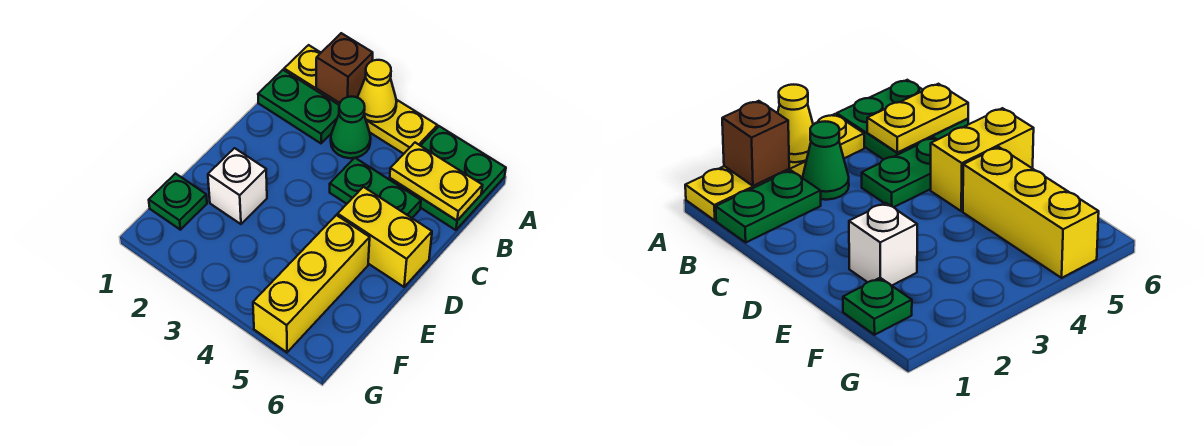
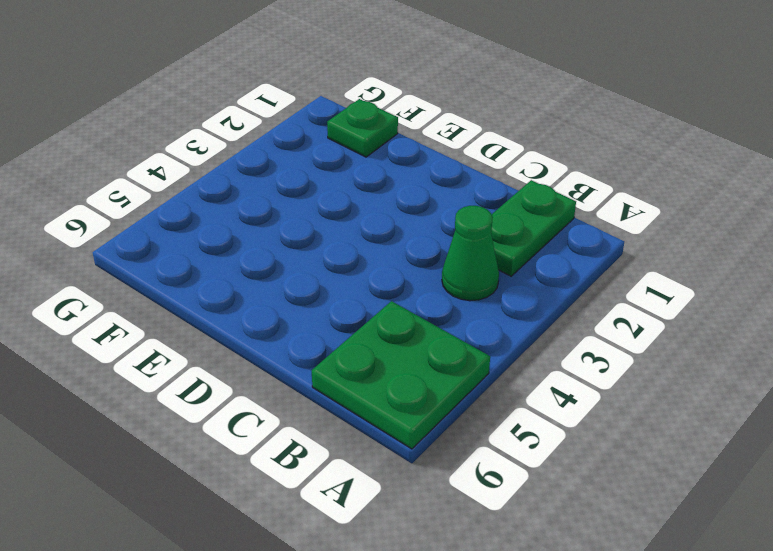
none -> yellow plate A1:A4 level 1
none -> green plate C4:C5 level 1
none -> yellow brick D5:D6 level 1

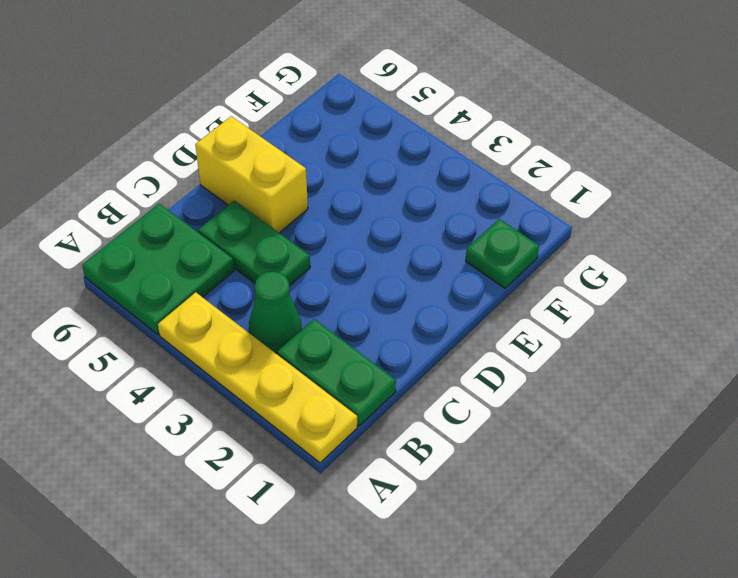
none -> white brick E2 level 1
none -> yellow brick E5:G5 level 1
none -> brown brick A2 level 2

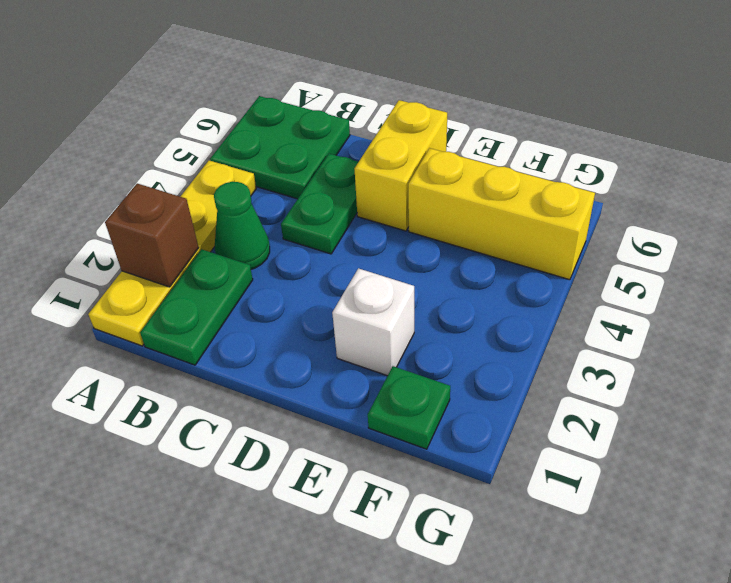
none -> yellow cone A3 level 2
none -> yellow plate B5:B6 level 2

